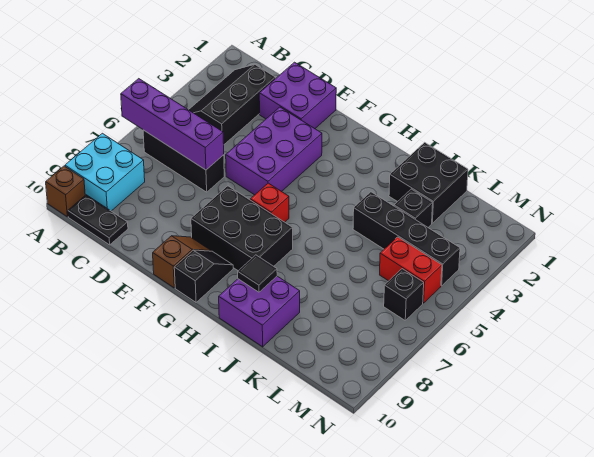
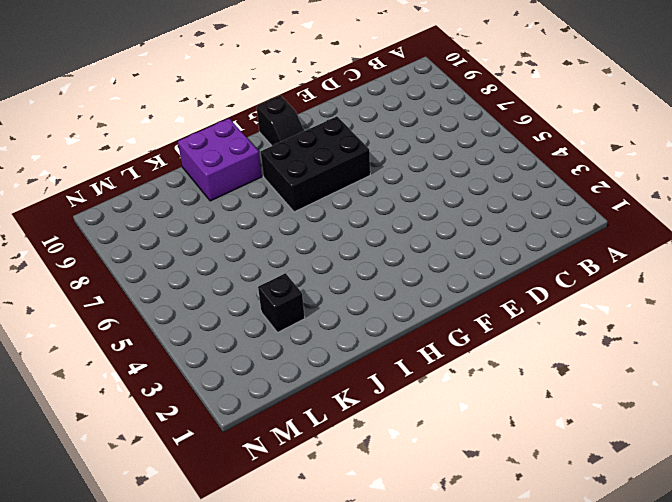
none -> cyan brick A8:B9 level 1
none -> brown brick A10 level 1
none -> black slope B2:C4 level 1 top C

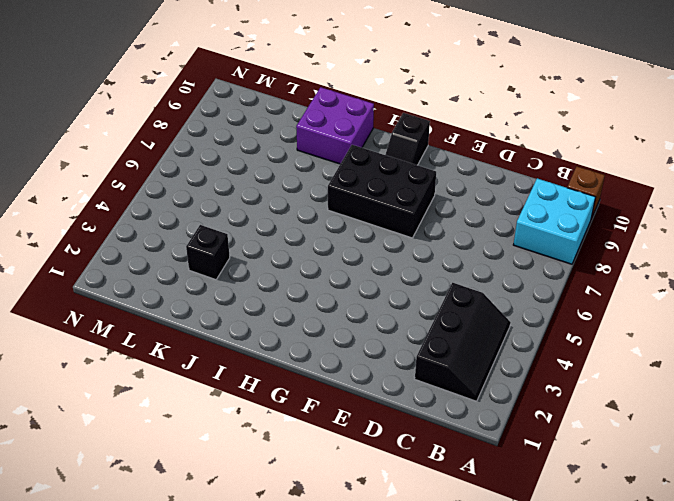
none -> black brick B6:D6 level 1
none -> black plate B10:C10 level 1
none -> purple brick D1:E2 level 1

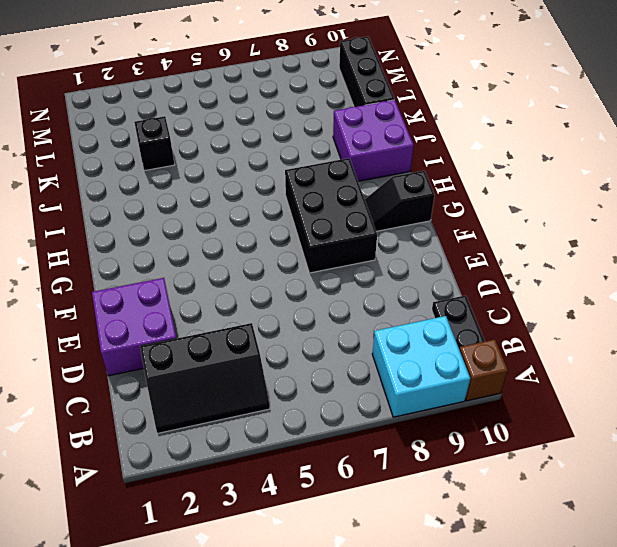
black brick K10:M10 level 1 -> black brick B6:D6 level 1
none -> purple brick E3:F5 level 1
none -> brown slope F9:F10 level 1 top 10
none -> red brick G6 level 1

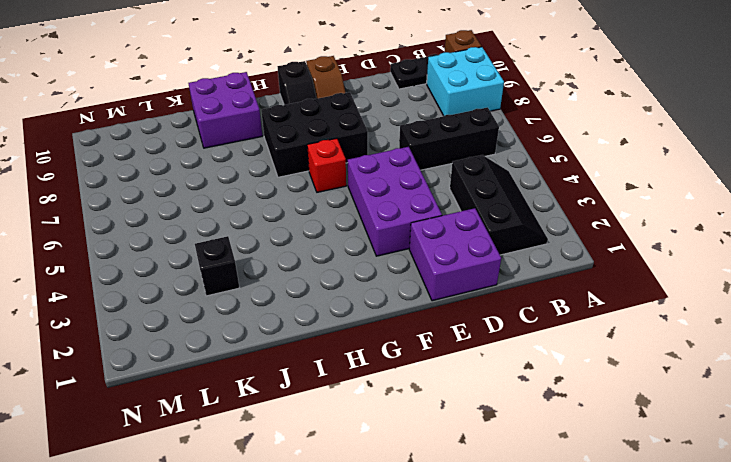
none -> black brick J1:K2 level 1
none -> black brick J4:M4 level 1
none -> red brick L5:M5 level 1

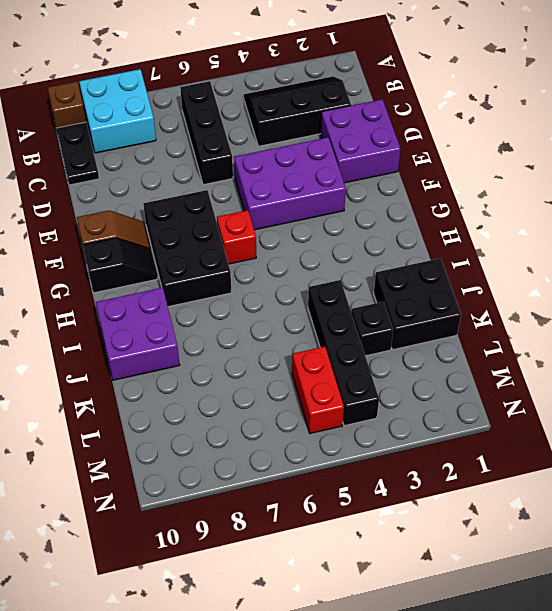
none -> black brick M6 level 1
none -> purple brick A6:D6 level 2
none -> black tile I9 level 2

